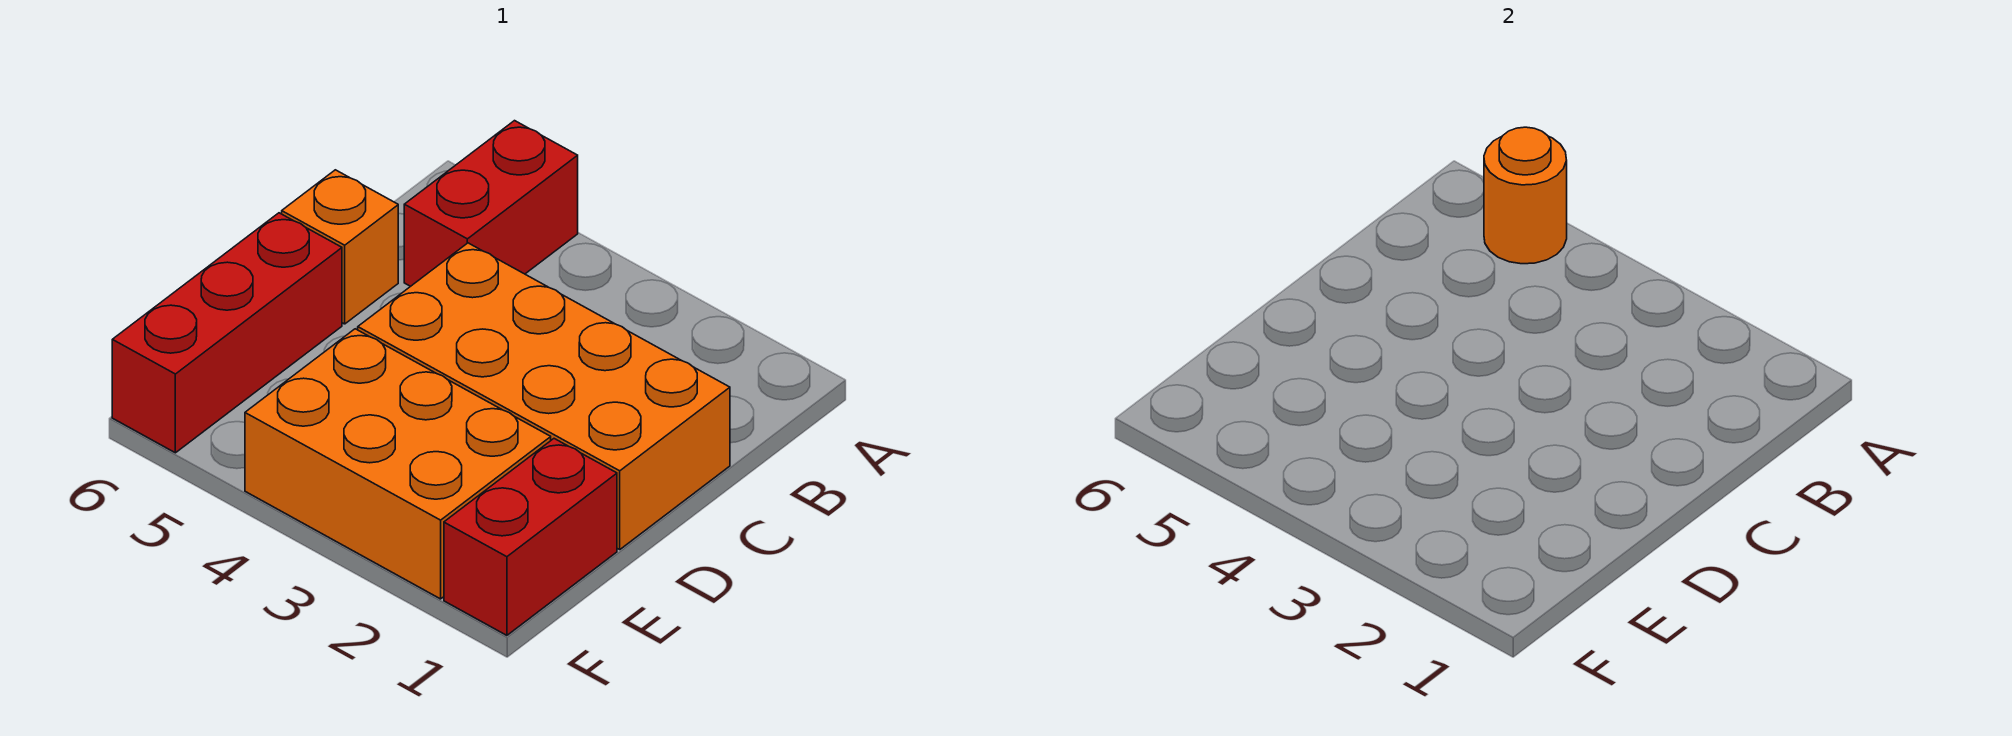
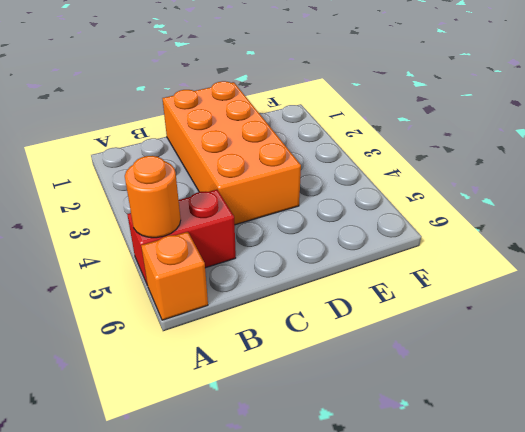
orange brick A6 level 1 -> orange brick C6 level 1
none -> red brick D6:F6 level 1
none -> red brick E1:F1 level 1

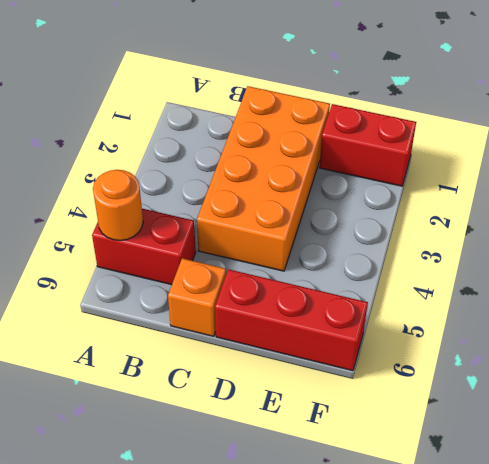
none -> orange brick E2:F4 level 1

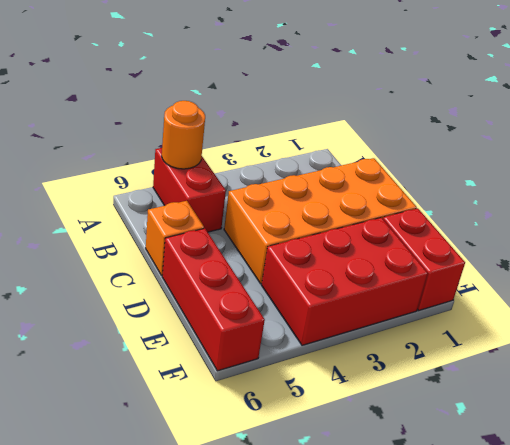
red brick E2:F4 level 1 -> orange brick E2:F4 level 1

